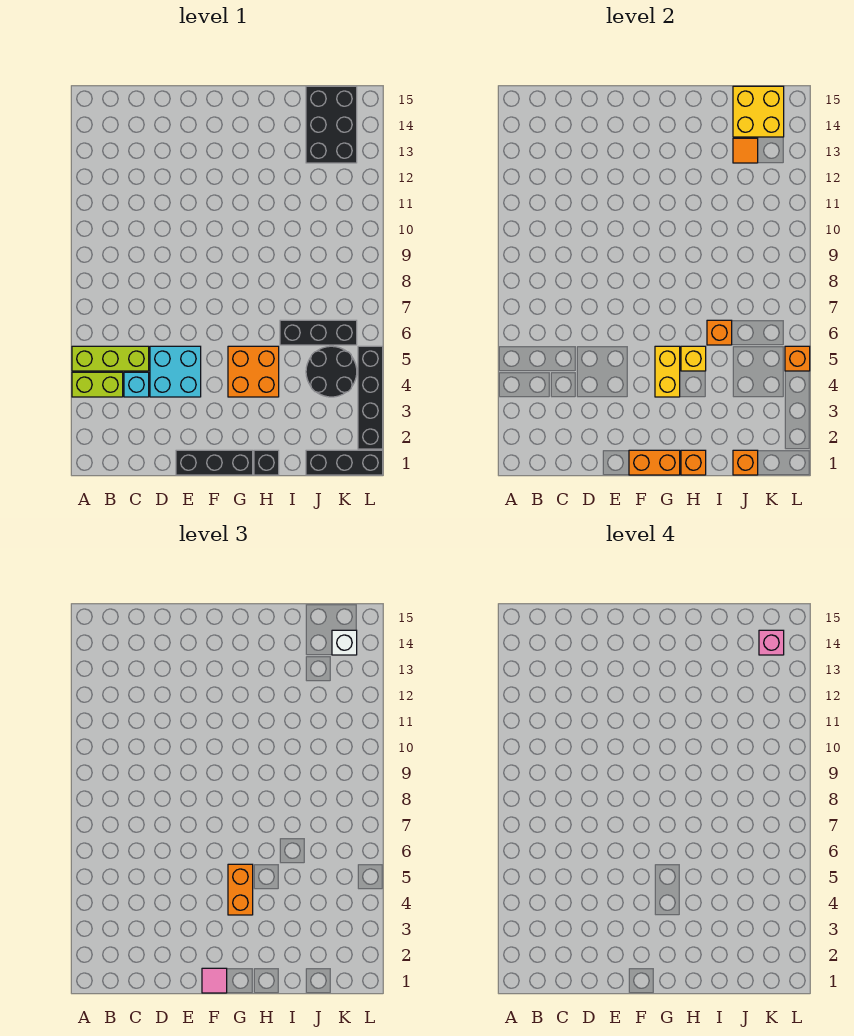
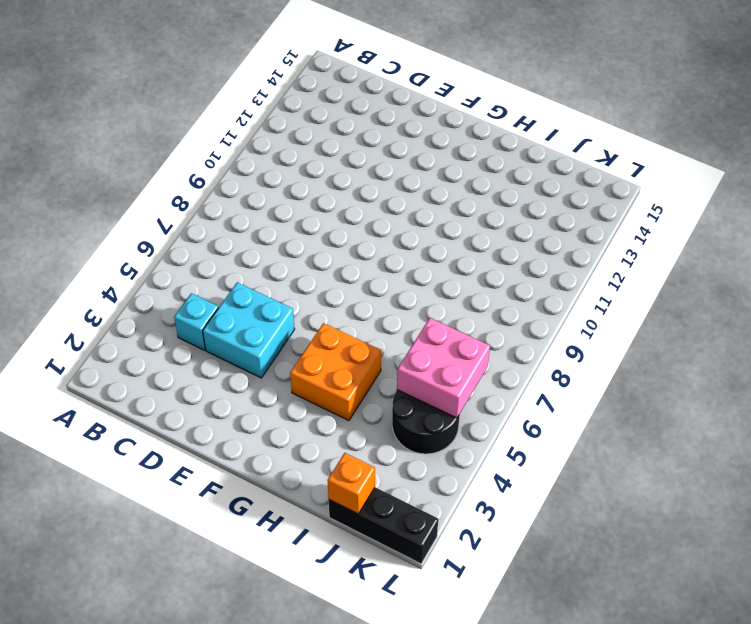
pink brick J5:K6 level 2 -> none
none -> lime brick A4:B4 level 1
none -> lime brick A5:C5 level 1
none -> black brick E1:G1 level 1

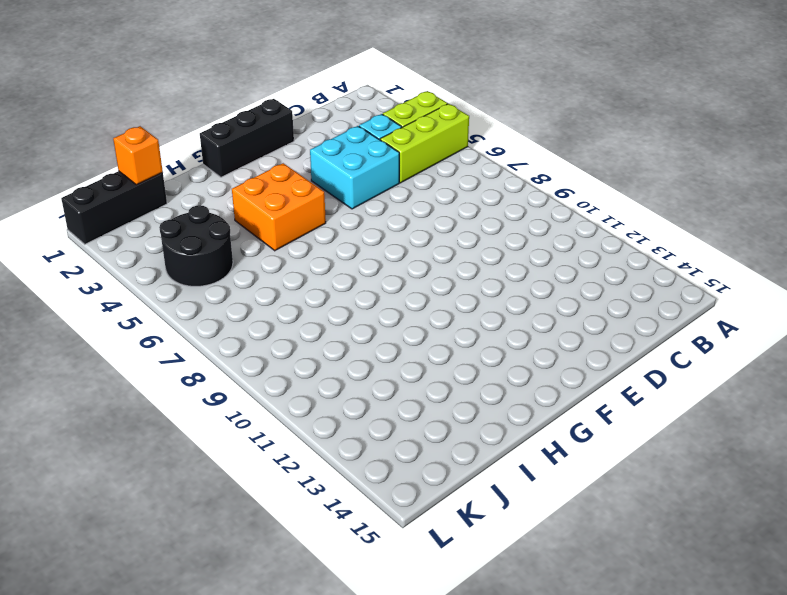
none -> black brick H1 level 1
none -> black brick I6:K6 level 1
none -> black brick J13:K15 level 1

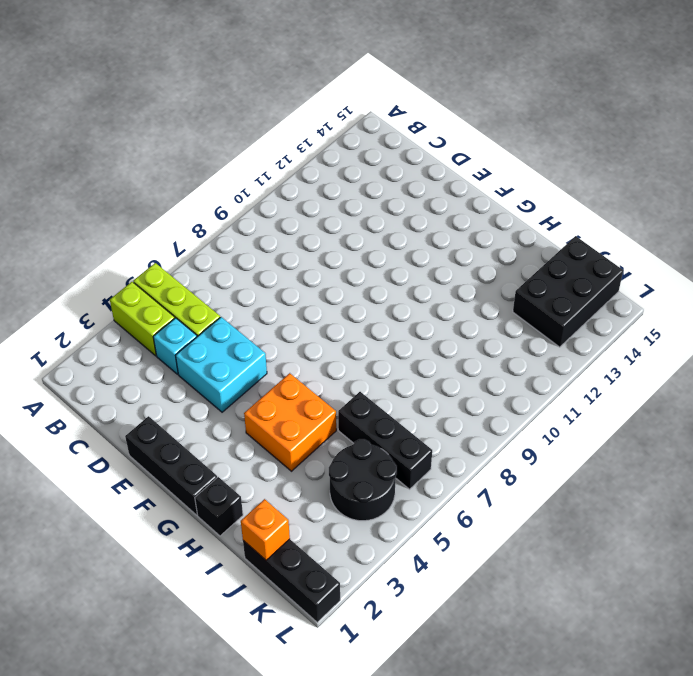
none -> black brick L2:L5 level 1
none -> orange brick F1:G1 level 2
none -> yellow brick G4:G5 level 2

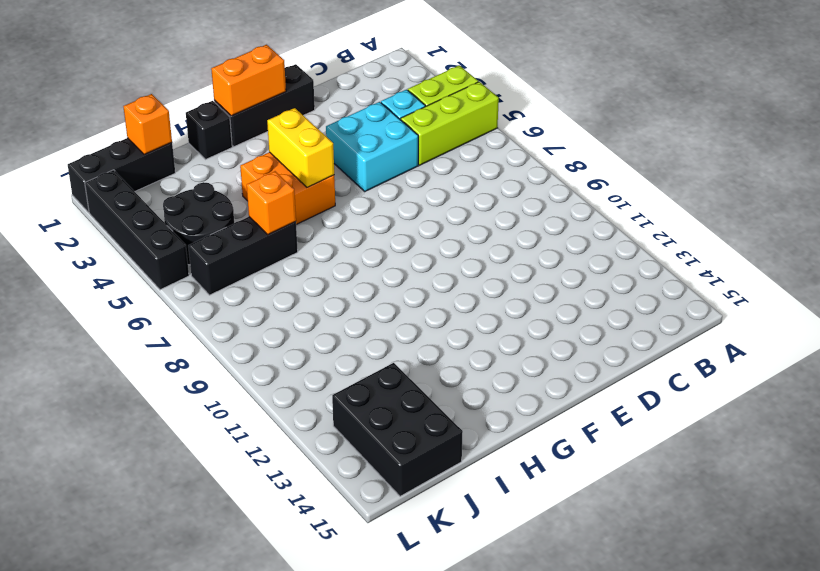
none -> orange brick H1 level 2
none -> yellow brick H5 level 2
none -> orange tile J13 level 2

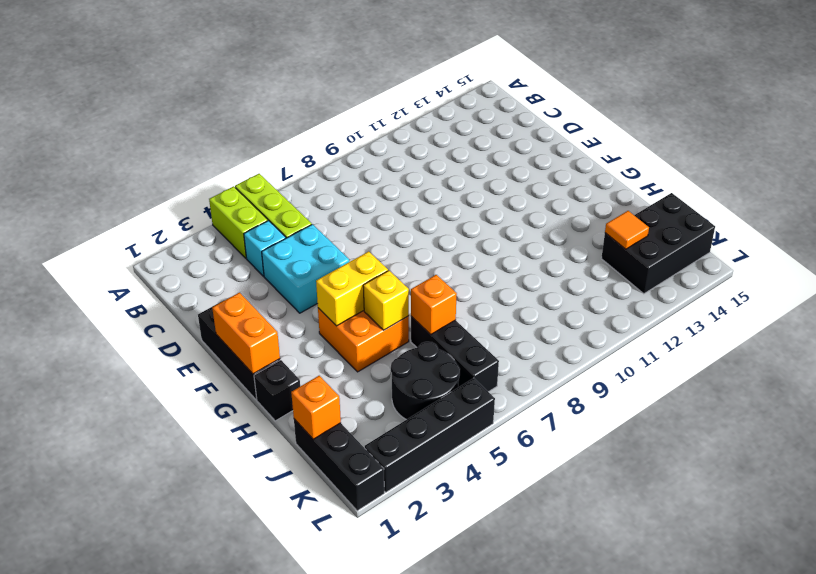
none -> orange brick H1 level 2
none -> yellow brick J14:K15 level 2
none -> orange brick L5 level 2

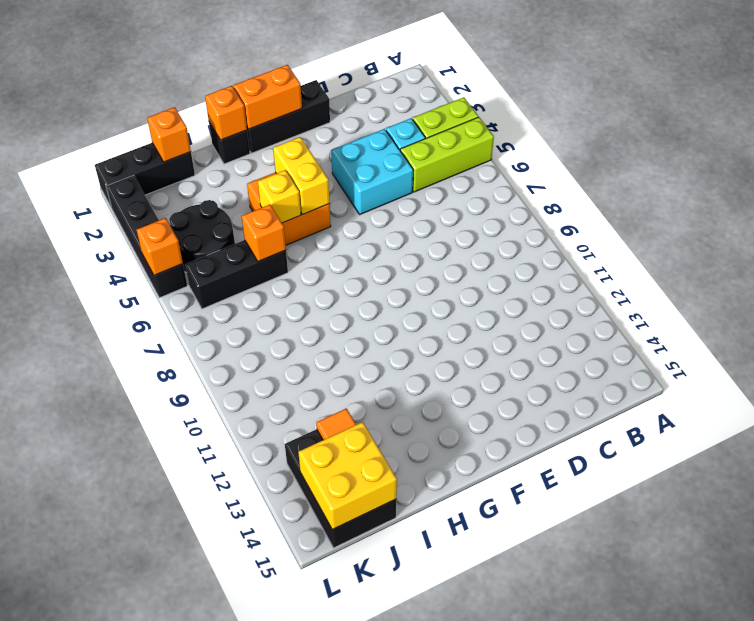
none -> pink tile F1 level 3
none -> orange brick G4:G5 level 3
none -> white brick K14 level 3

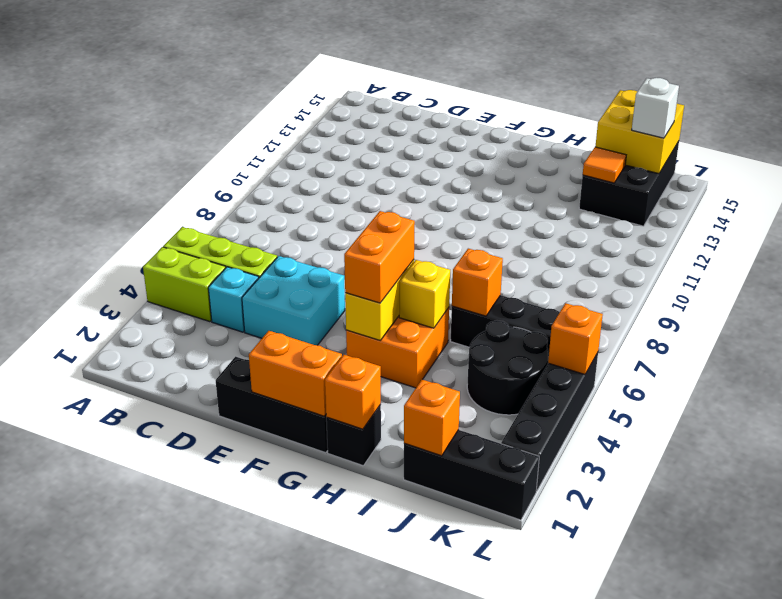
none -> pink tile F1 level 3
none -> pink brick K14 level 4

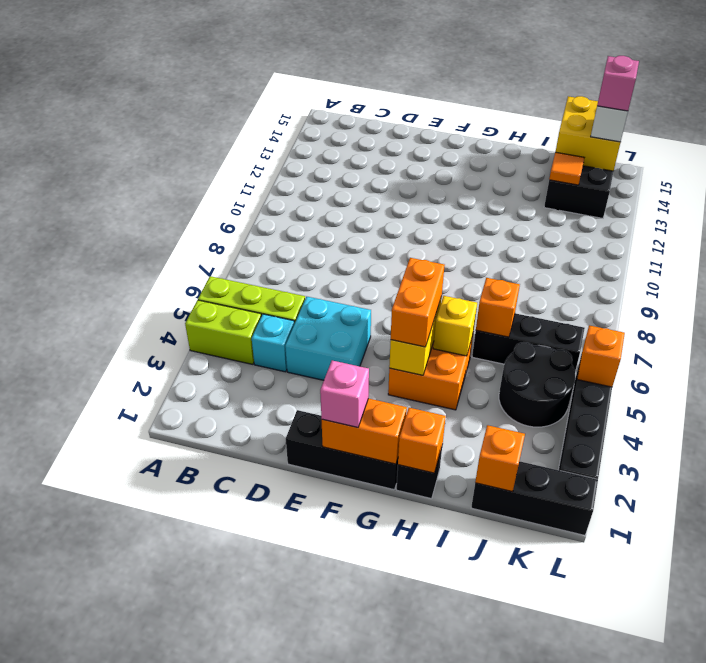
pink brick F1 level 3 -> pink tile F1 level 3

